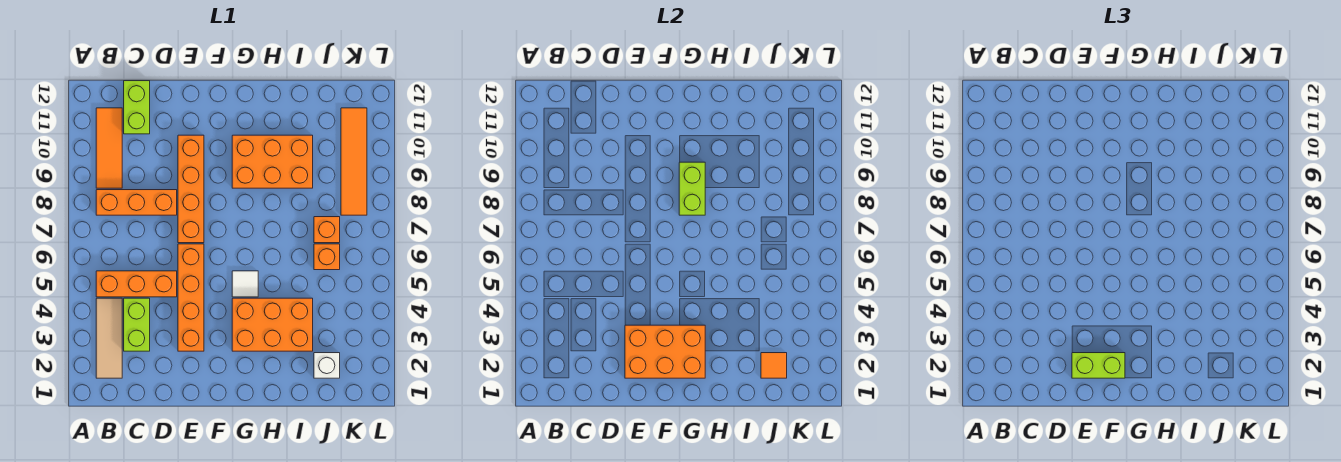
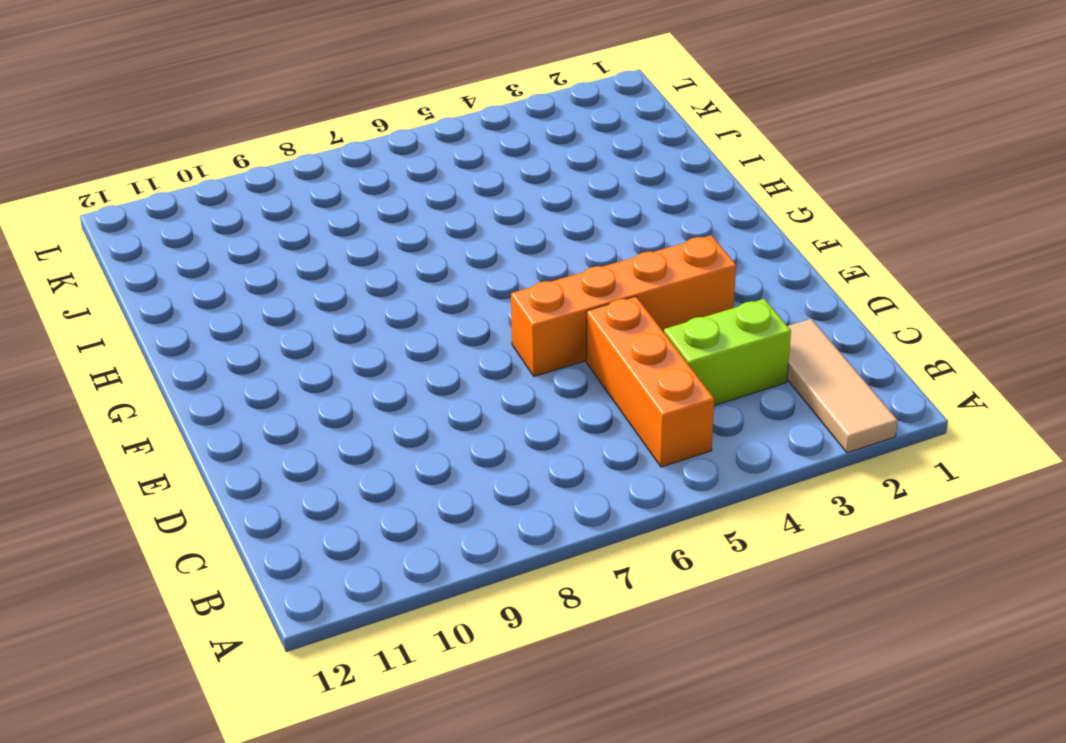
tan tile A2:C2 level 1 -> tan tile B2:B4 level 1
none -> orange brick B8:D8 level 1
none -> orange tile B9:B11 level 1
none -> lime brick C11:C12 level 1

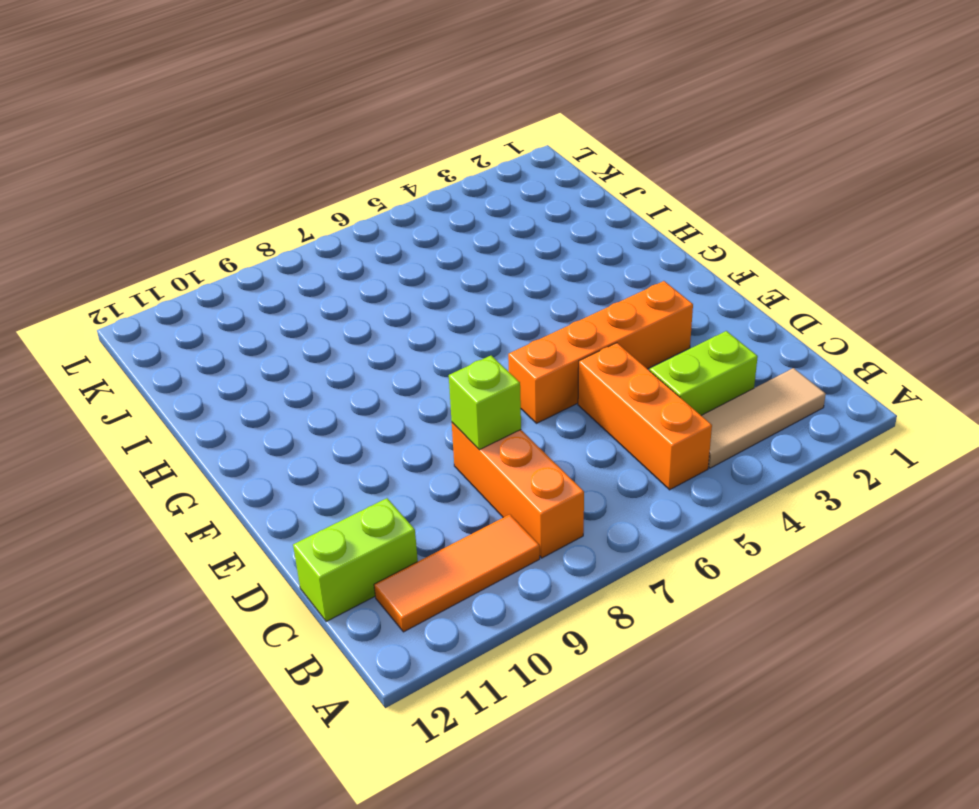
lime brick D8 level 2 -> none
none -> orange brick E7:E10 level 1
none -> orange brick G3:I4 level 1
none -> white tile G5 level 1

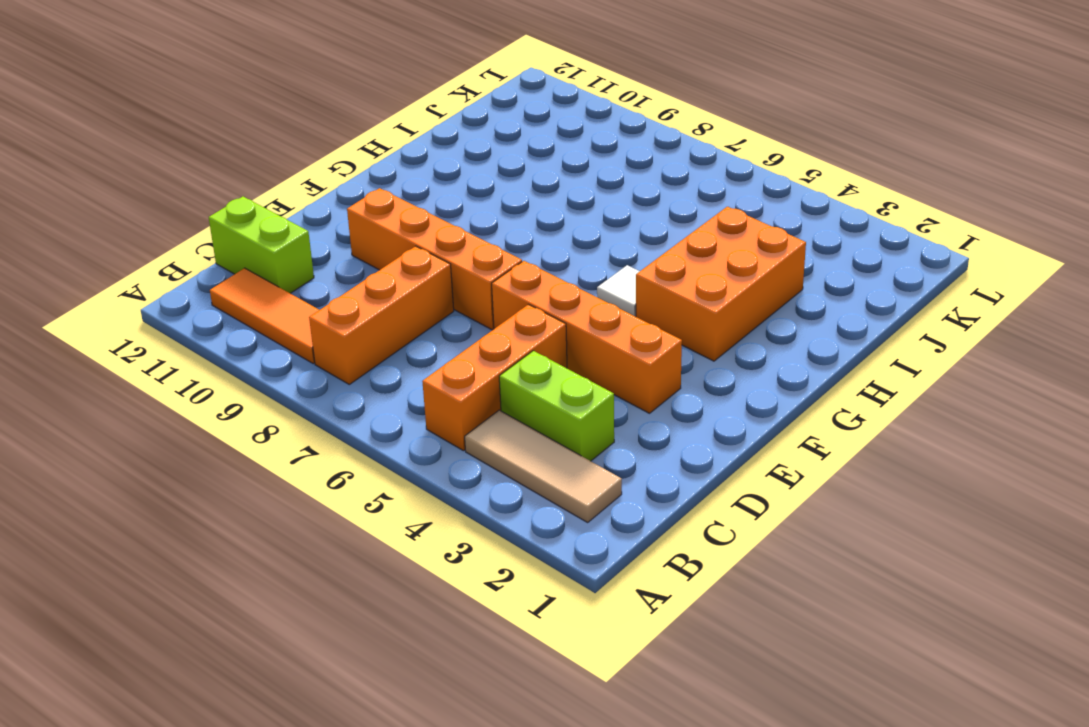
none -> orange brick G9:I10 level 1
none -> white brick J2 level 1
none -> orange brick J6 level 1

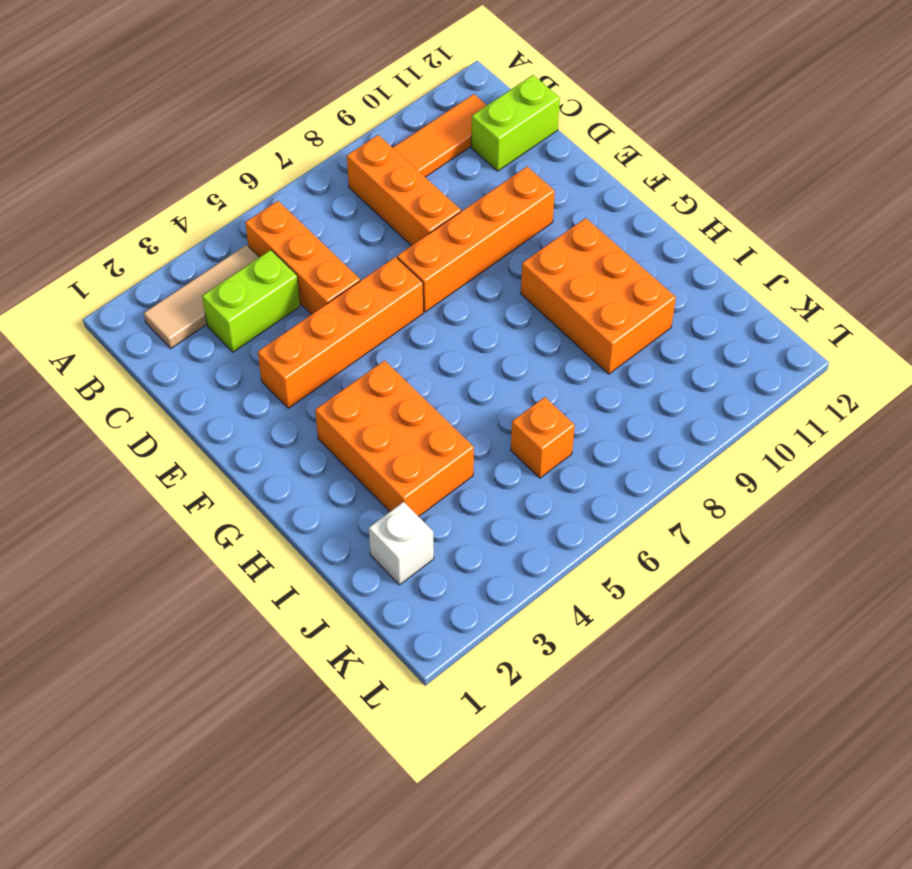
none -> white tile G5 level 1
none -> orange brick J7 level 1
none -> orange tile K8:K11 level 1

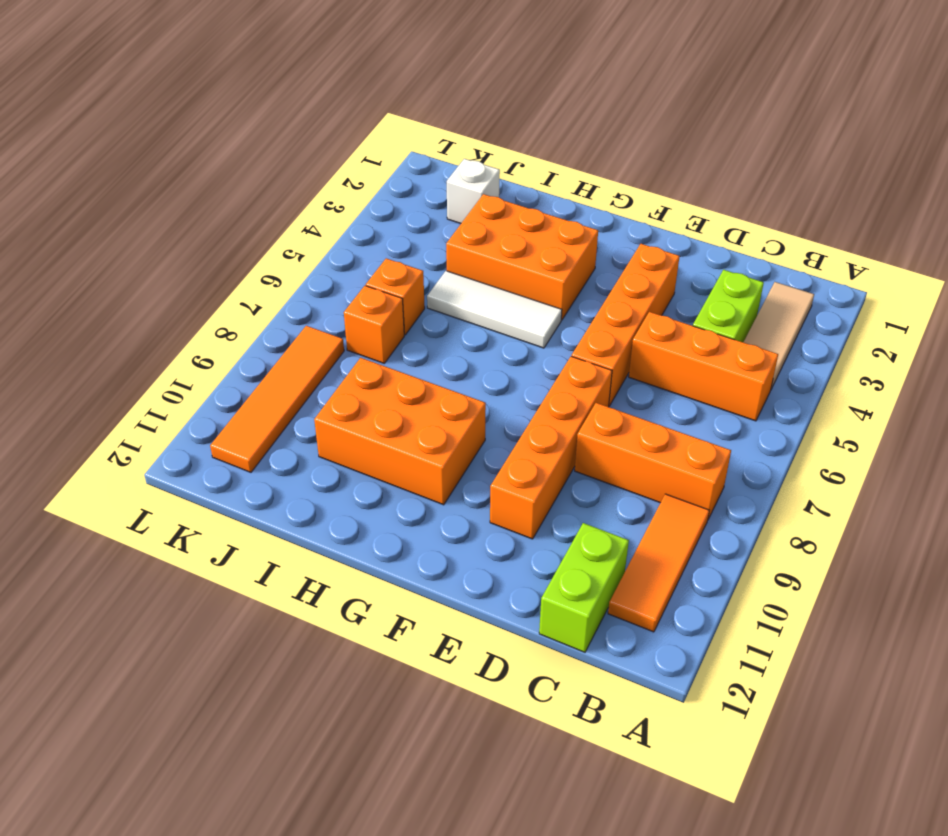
white tile G5:I5 level 1 -> white tile G5 level 1
none -> orange brick E2:G3 level 2
none -> lime brick G8:G9 level 2
none -> orange tile J2 level 2

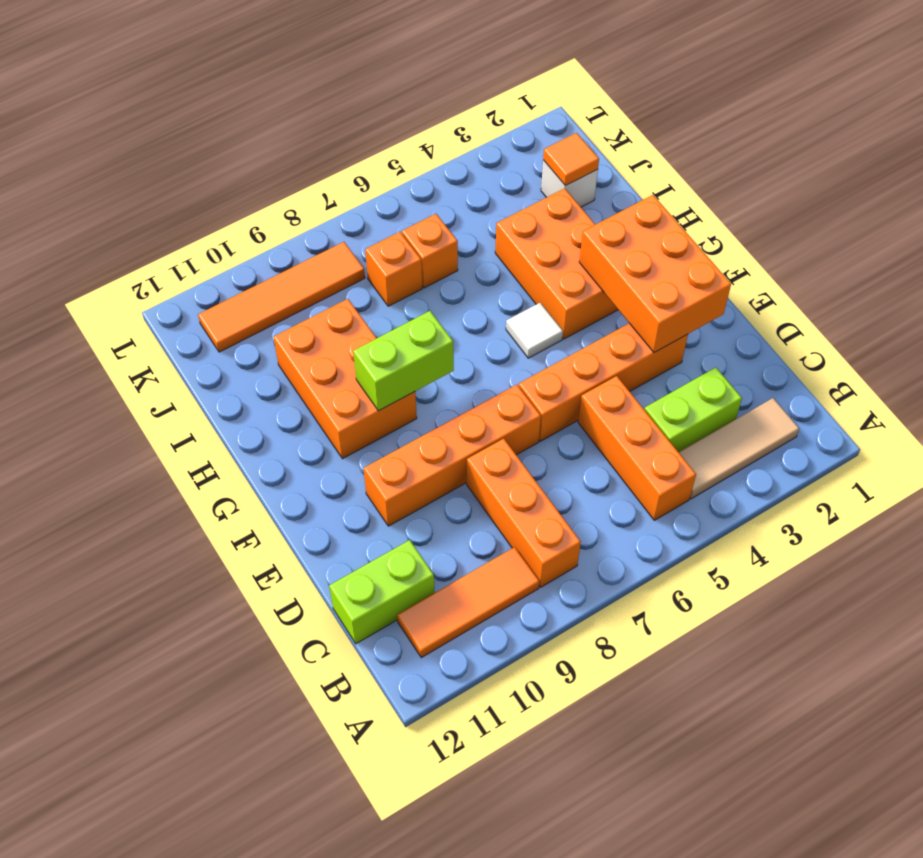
none -> lime brick E2:F2 level 3

